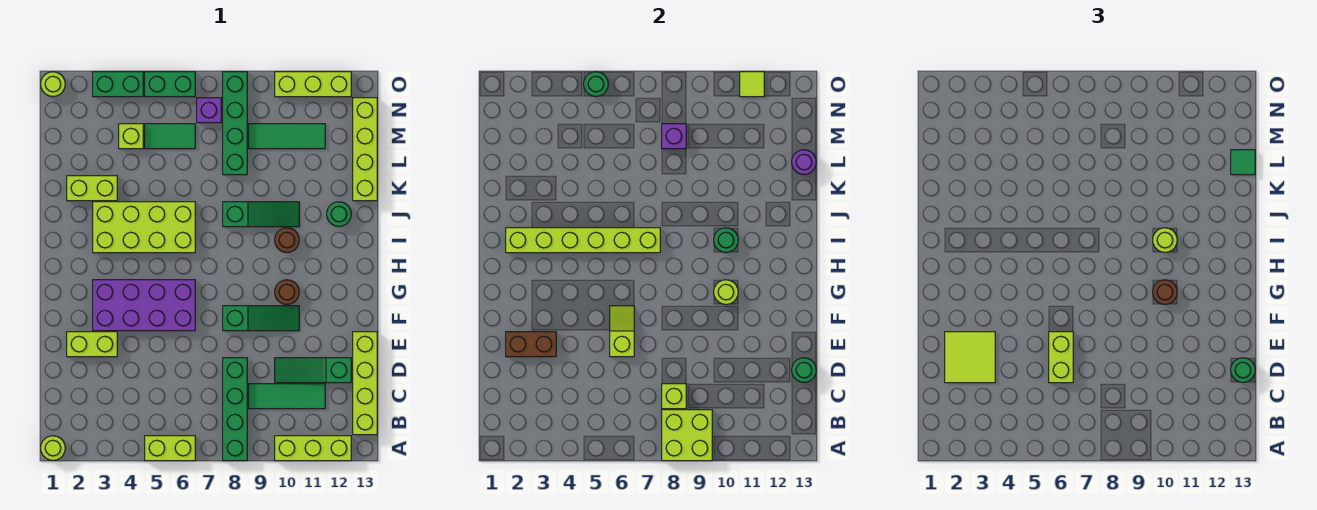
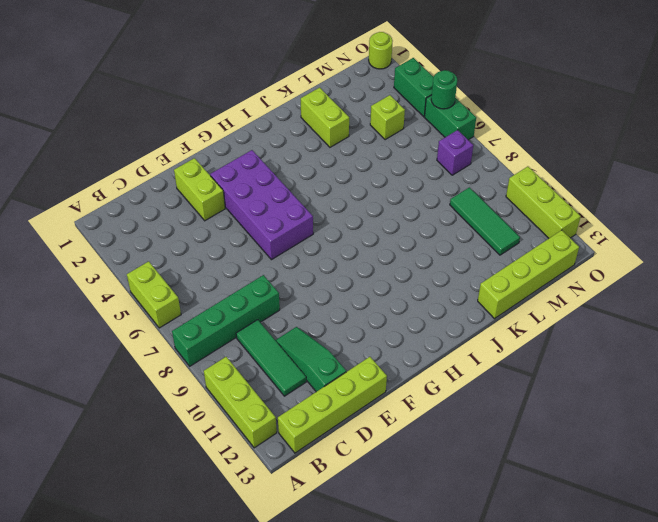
none -> lime round brick A1 level 1
none -> green slope F8:F10 level 1 top 8
none -> brown round brick G10 level 1
none -> lime brick I3:J6 level 1

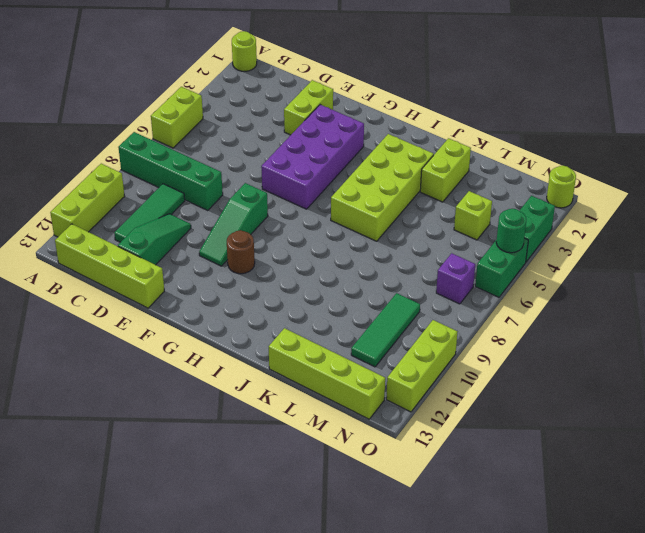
none -> brown round brick I10 level 1
none -> green slope J8:J10 level 1 top 8
none -> green round brick J12 level 1
none -> green brick L8:O8 level 1

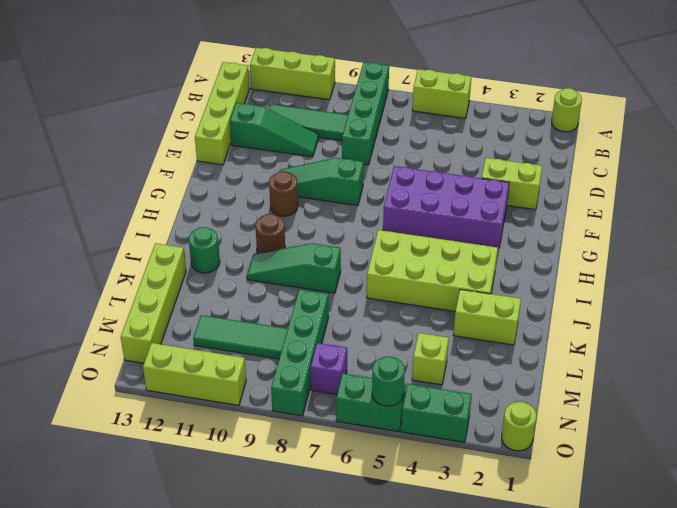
none -> green tile M5:M6 level 1
none -> lime brick A8:B9 level 2
none -> lime brick C8 level 2
none -> green round brick D13 level 2

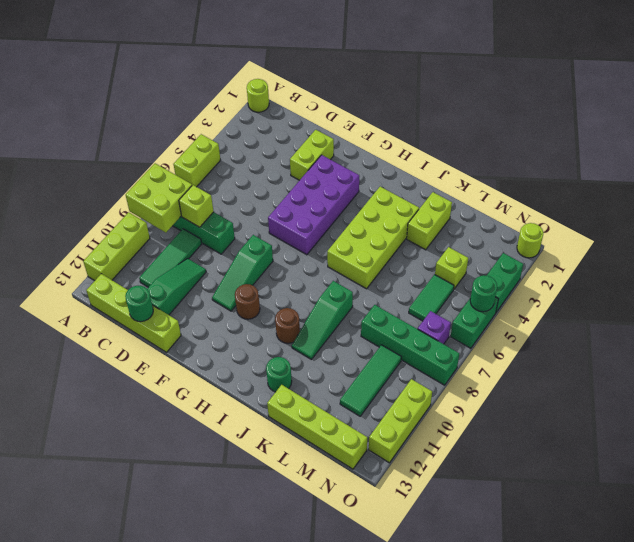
none -> brown brick E2:E3 level 2
none -> lime slope E6:F6 level 2 top E
none -> lime round brick G10 level 2
none -> lime brick I2:I7 level 2

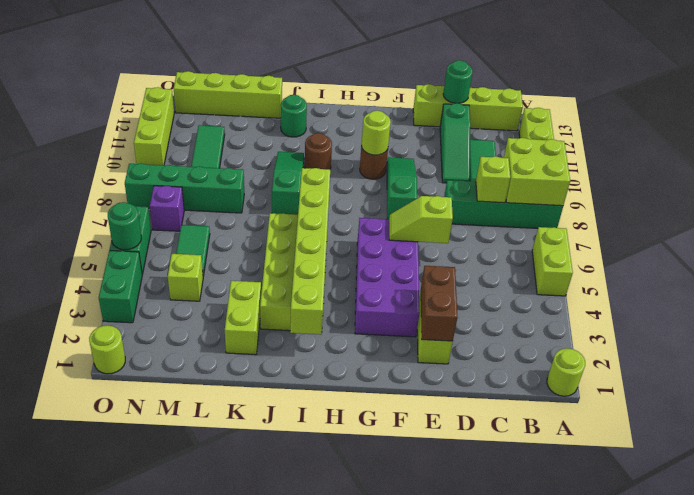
none -> green round brick I10 level 2
none -> purple round brick L13 level 2
none -> purple brick M8 level 2
none -> lime tile O11 level 2

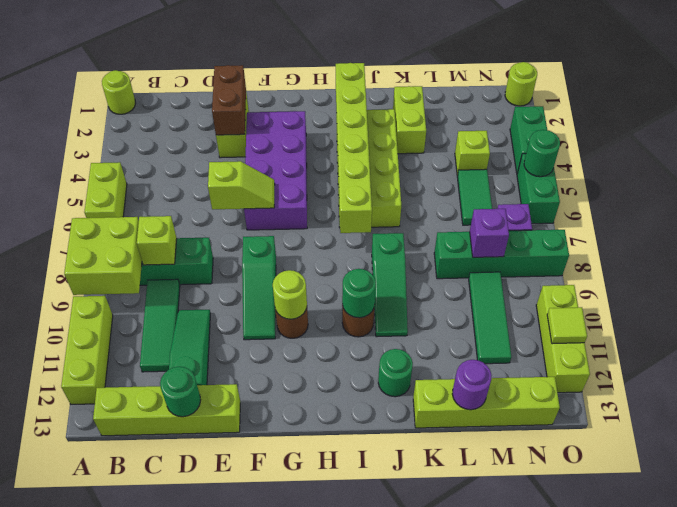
none -> lime tile D2:E3 level 3
none -> lime brick D6:E6 level 3
none -> green round brick D13 level 3
none -> brown round brick G10 level 3

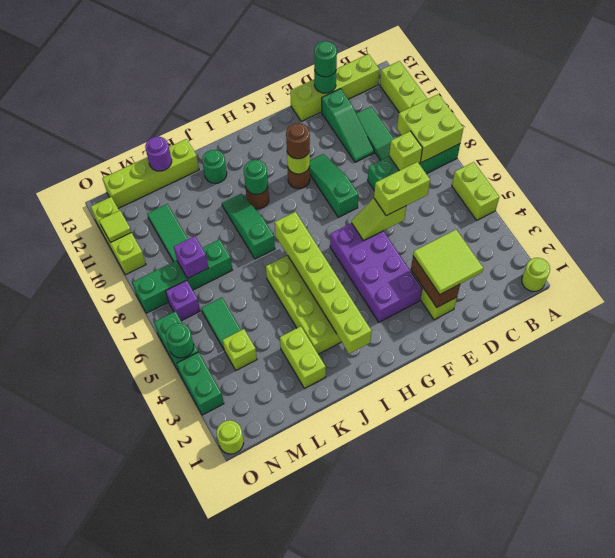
none -> lime round brick I10 level 3
none -> green tile L13 level 3

